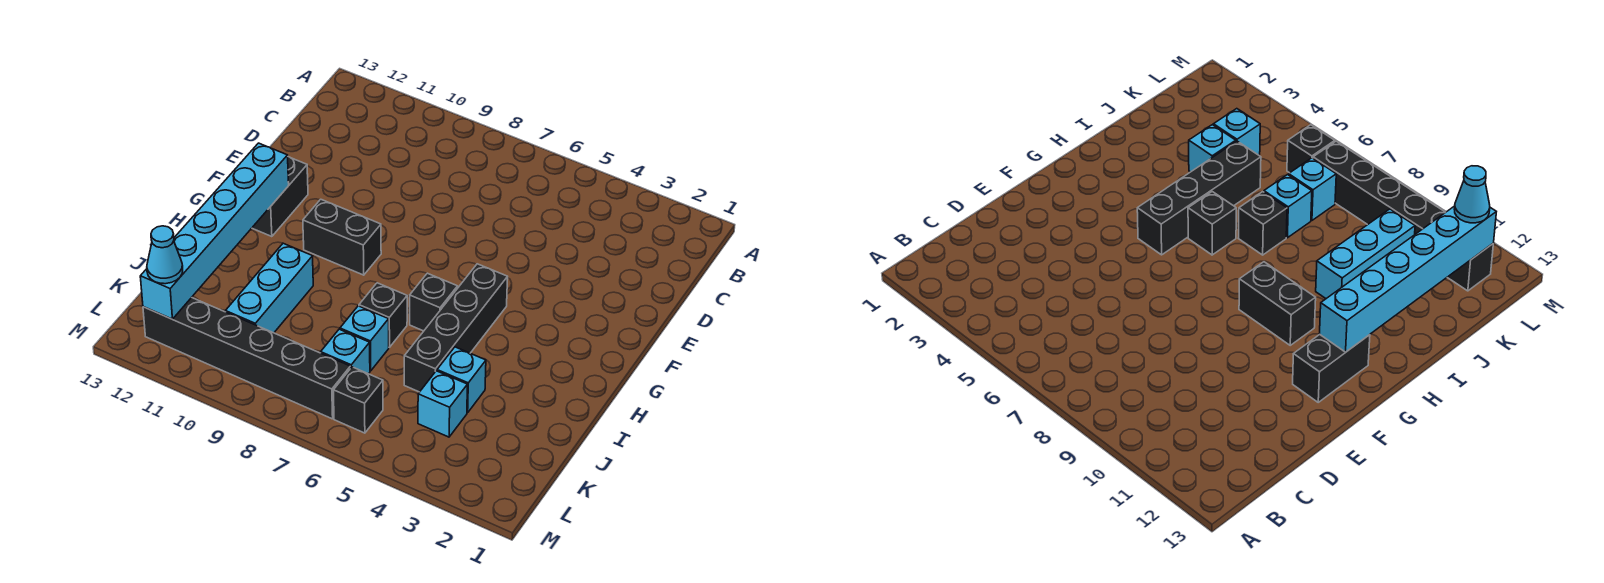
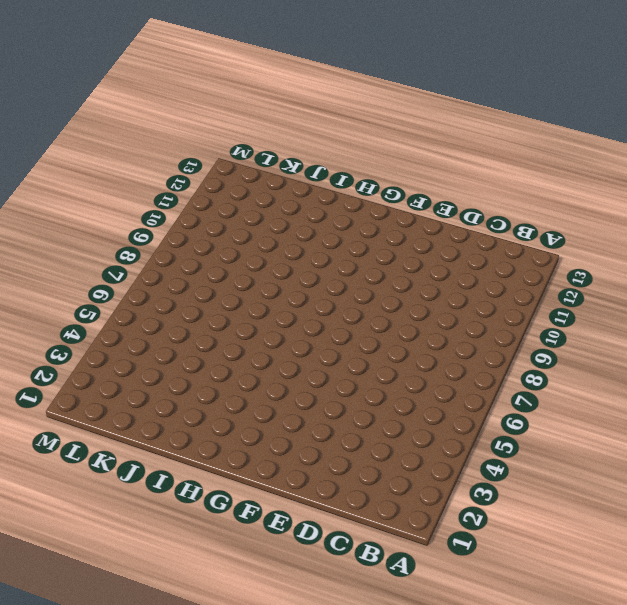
none -> black brick F12:G12 level 1
none -> black brick G5:J5 level 1
none -> black brick G9:G10 level 1

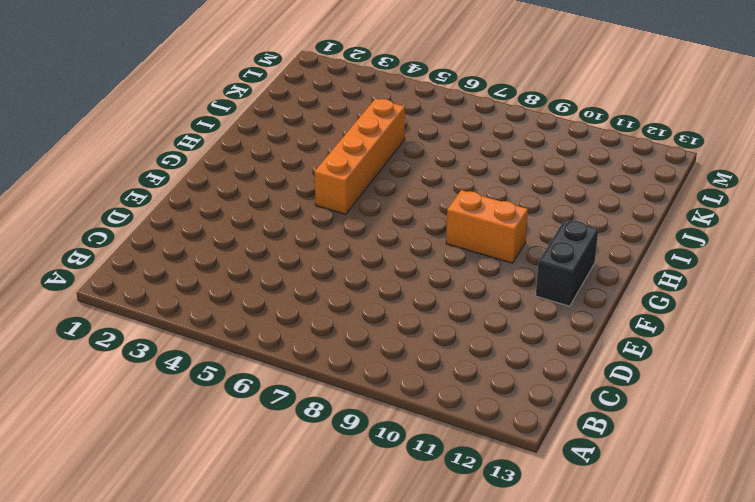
orange brick G5:J5 level 1 -> black brick G5:J5 level 1
orange brick G9:G10 level 1 -> black brick G9:G10 level 1
none -> black brick H6 level 1
none -> black brick I7 level 1
none -> cyan brick I10:K10 level 1

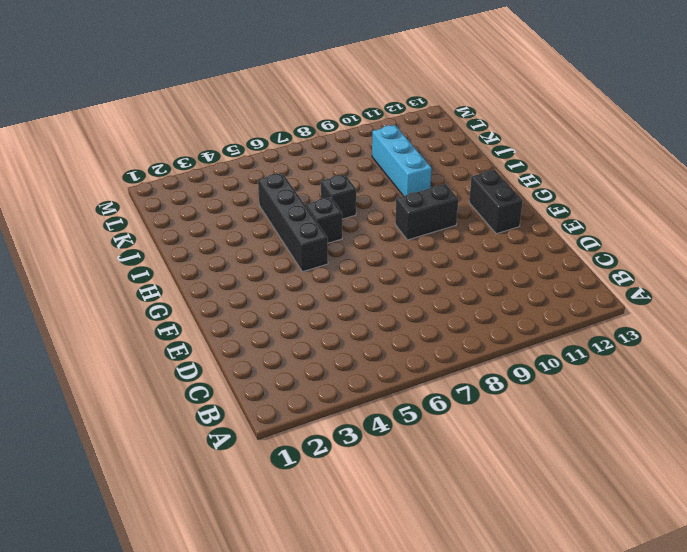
none -> cyan brick J4 level 1
none -> cyan brick J7 level 1
none -> cyan brick K4 level 1

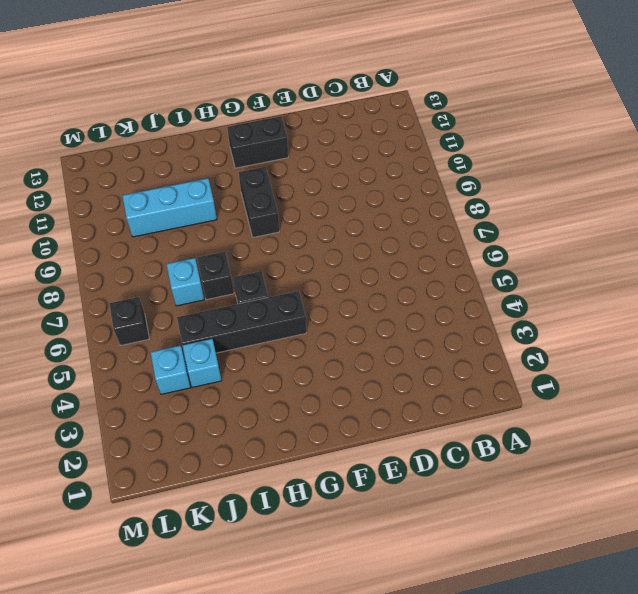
none -> cyan brick K7 level 1
none -> black brick L7:L12 level 1
none -> cyan brick G12:L12 level 2

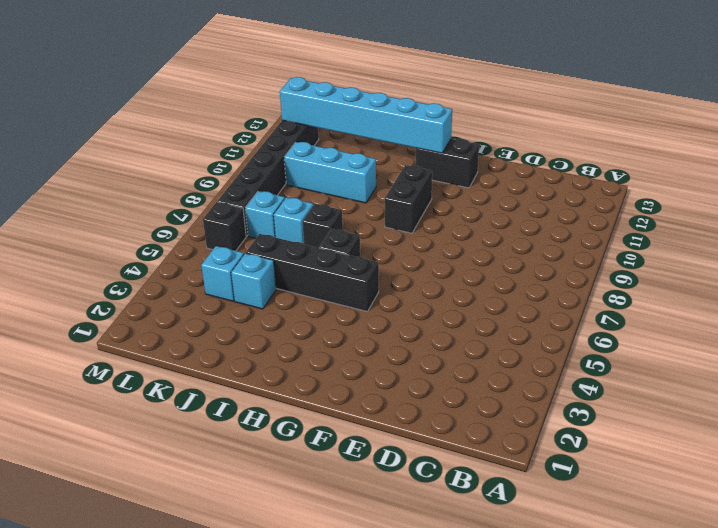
none -> cyan cone L12 level 3

